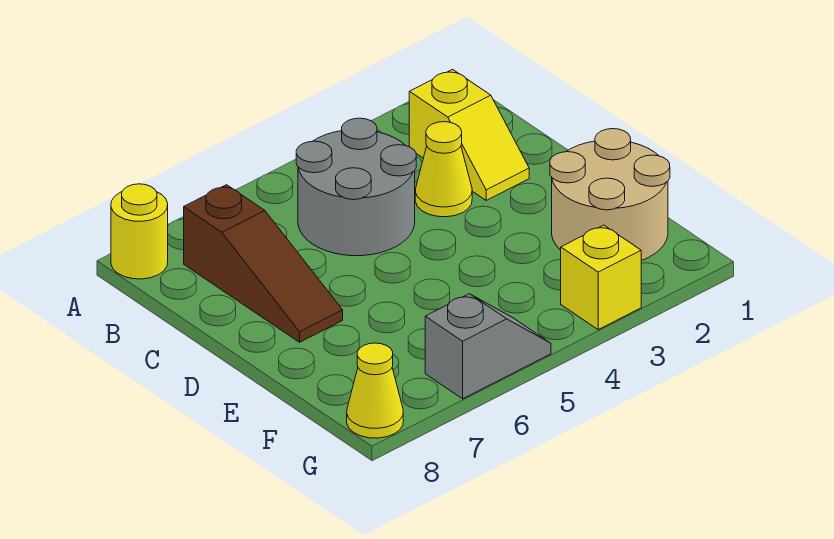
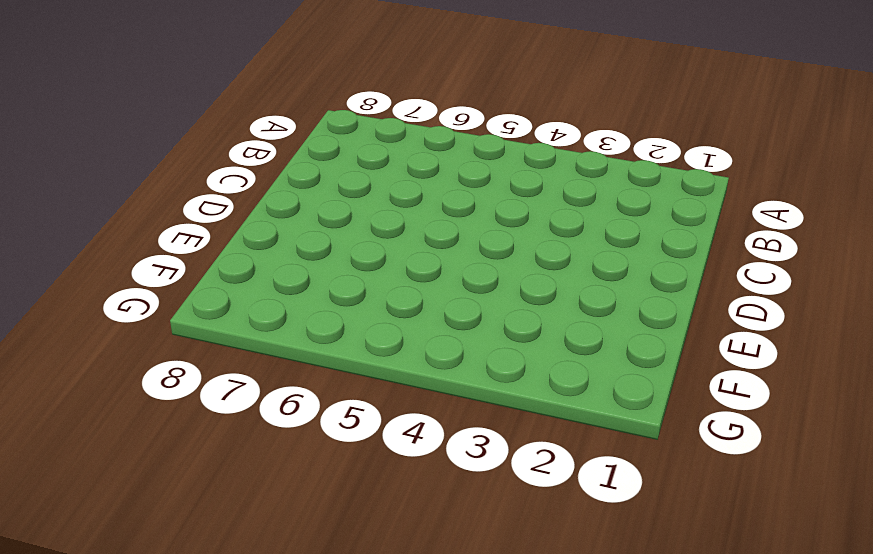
none -> yellow round brick A8 level 1
none -> yellow slope B2:C2 level 1 top B

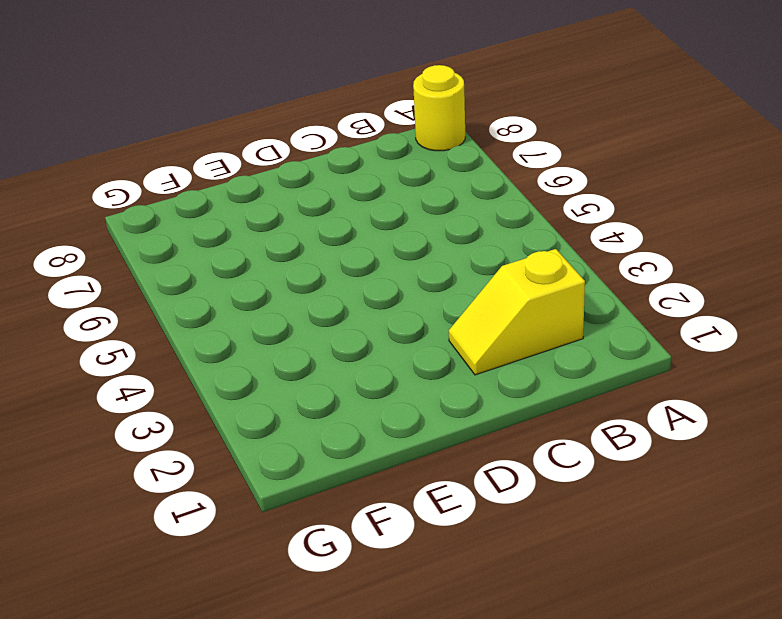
none -> grey round brick B4:C5 level 1
none -> brown slope B7:D7 level 1 top B

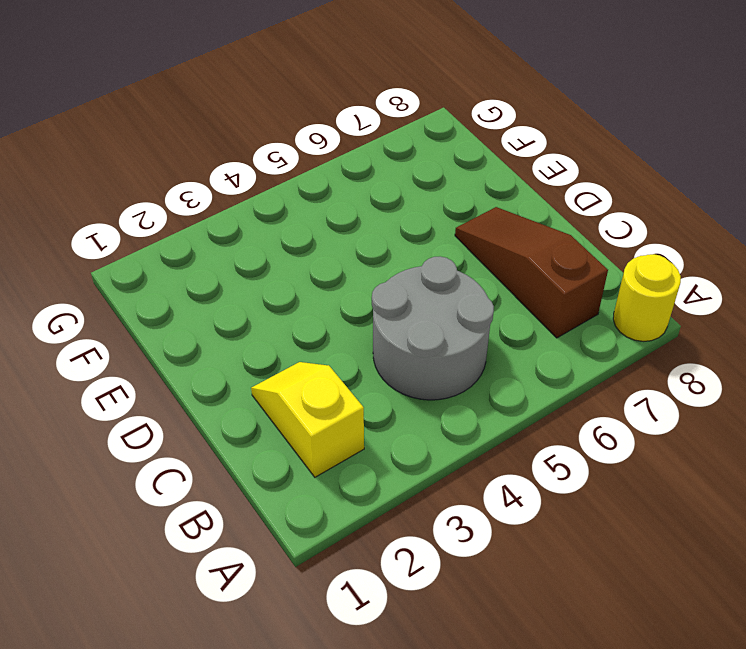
none -> yellow cone C3 level 1
none -> tan round brick E1:F2 level 1

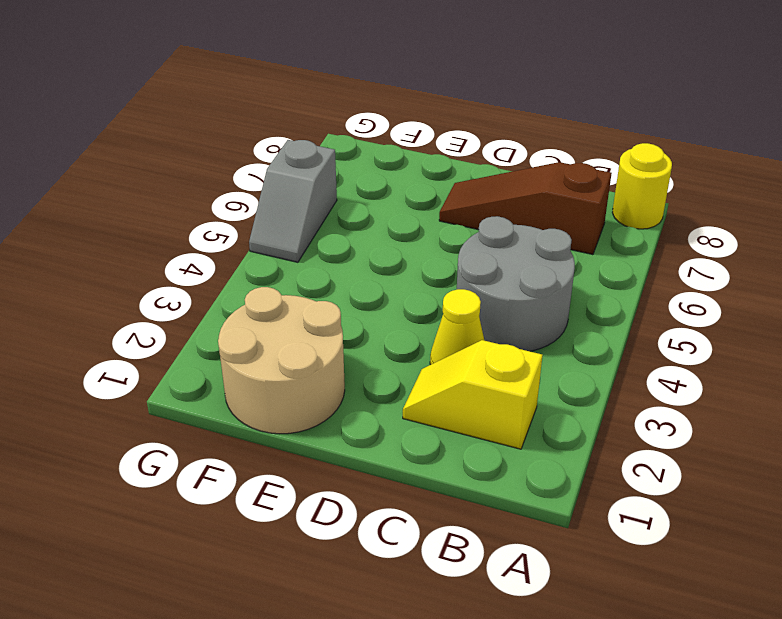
none -> yellow brick G3 level 1
none -> yellow cone G8 level 1

